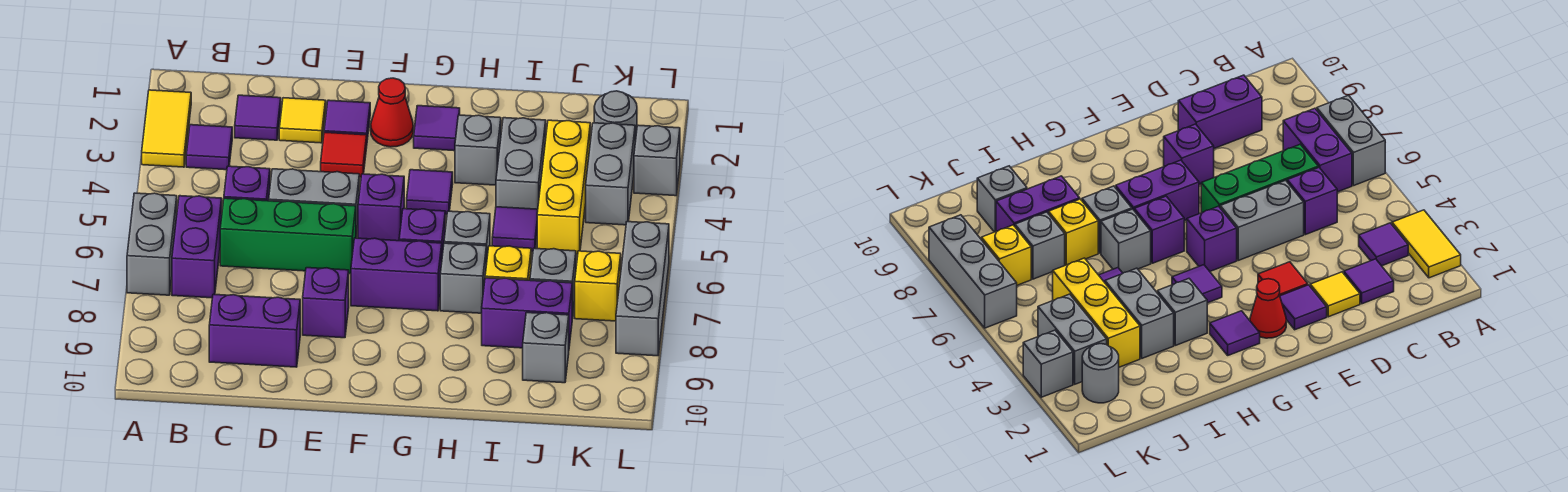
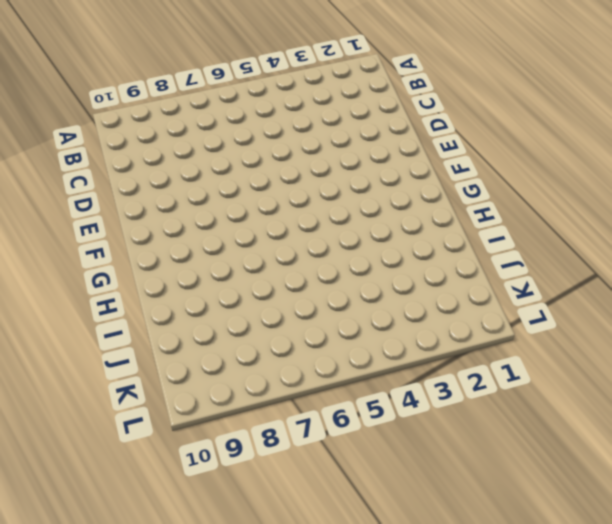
none -> yellow tile A2:A3 level 1
none -> grey brick A6:A7 level 1
none -> purple tile B3 level 1
none -> purple brick B6:B7 level 1

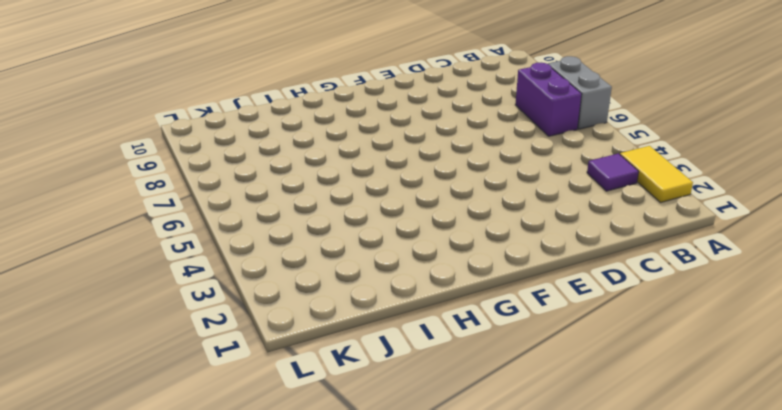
none -> purple tile C2 level 1
none -> purple brick C5 level 1
none -> green brick C6:E6 level 1
none -> purple brick C9:D9 level 1

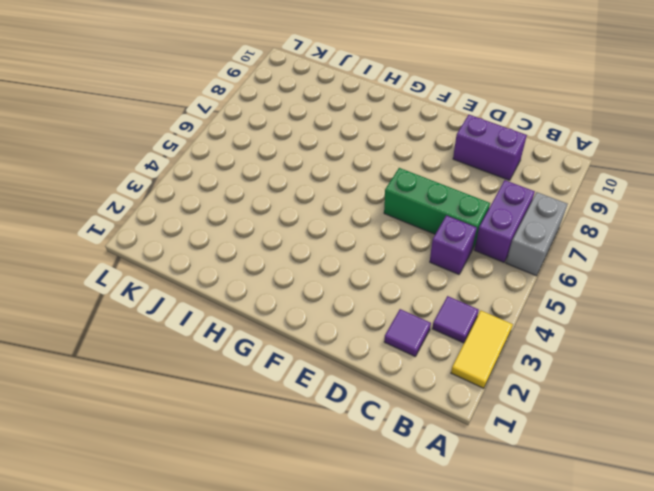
none -> yellow tile D2 level 1
none -> grey brick D5:E5 level 1
none -> purple tile E2 level 1
none -> red tile E3 level 1

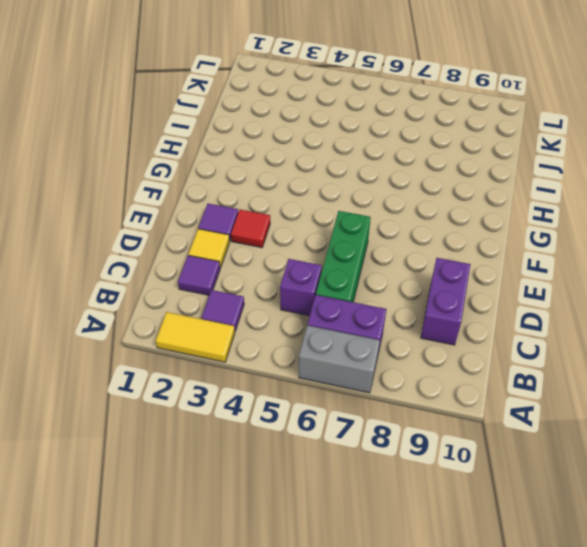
none -> grey brick D5:E5 level 1
none -> purple brick E8 level 1
none -> red cone F2 level 1
none -> purple brick F5 level 1

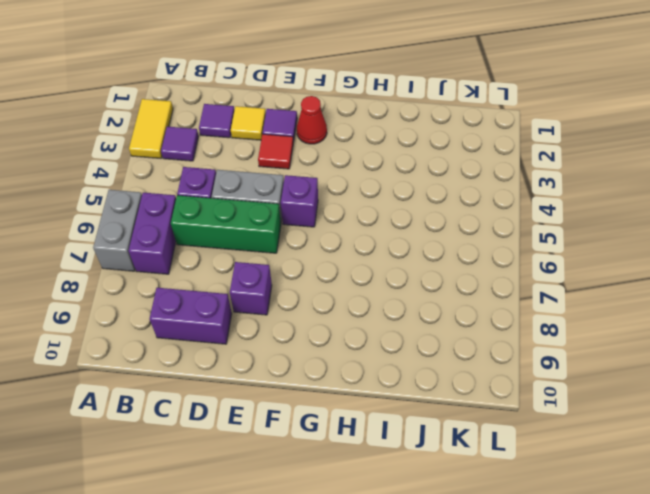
none -> purple brick F7:G7 level 1
none -> purple tile G2 level 1
none -> purple tile G4 level 1
none -> purple brick G6 level 1

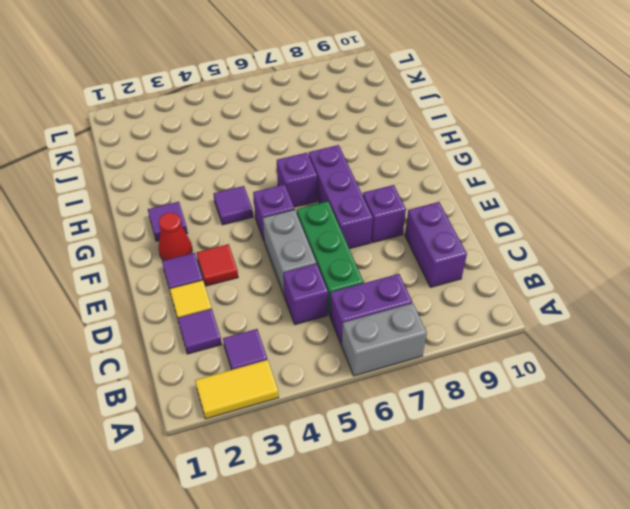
purple brick E7:G7 level 1 -> purple brick F7:G7 level 1
none -> grey brick H3 level 1
none -> grey brick H6 level 1
none -> grey brick H7 level 1
none -> grey brick I3:I4 level 1

